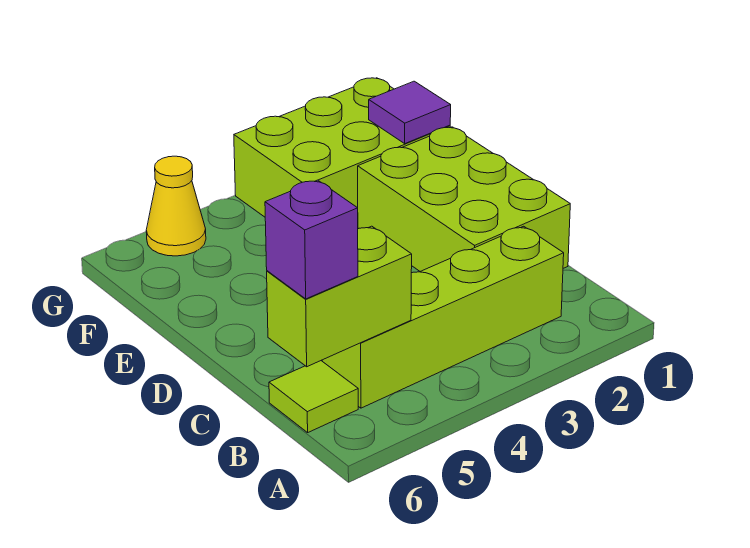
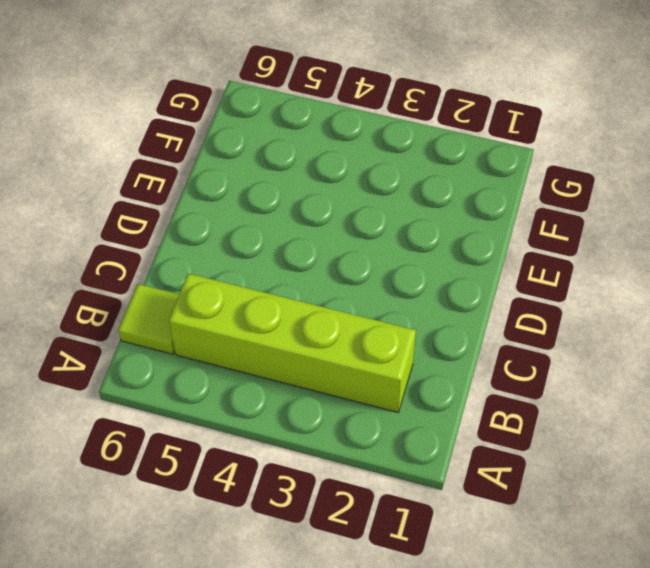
none -> lime brick C1:E2 level 1
none -> lime brick F1:G3 level 1

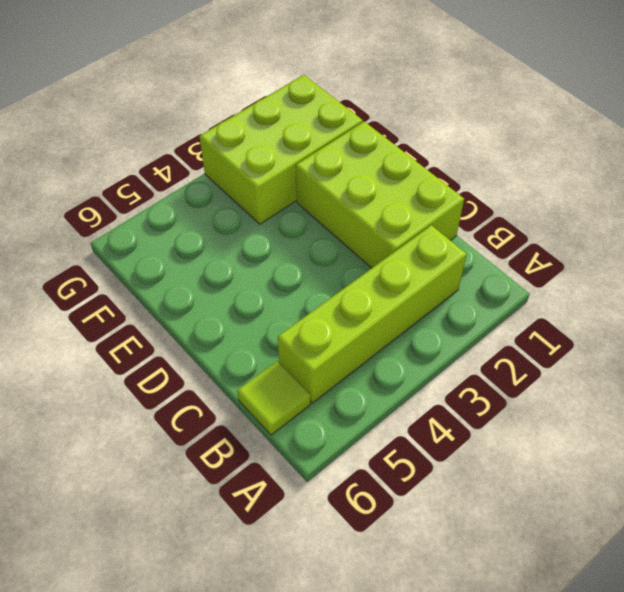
none -> yellow cone G5 level 1
none -> lime brick B5:B6 level 2

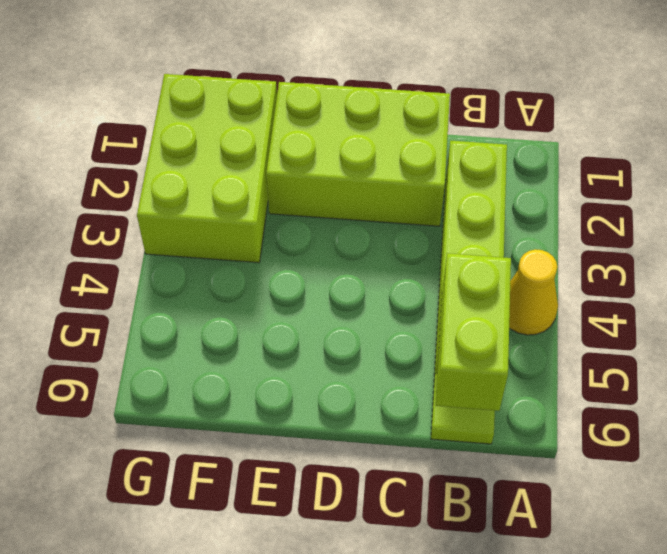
yellow cone A4 level 1 -> yellow cone G5 level 1
none -> purple tile F1 level 2
none -> purple brick B6 level 3

